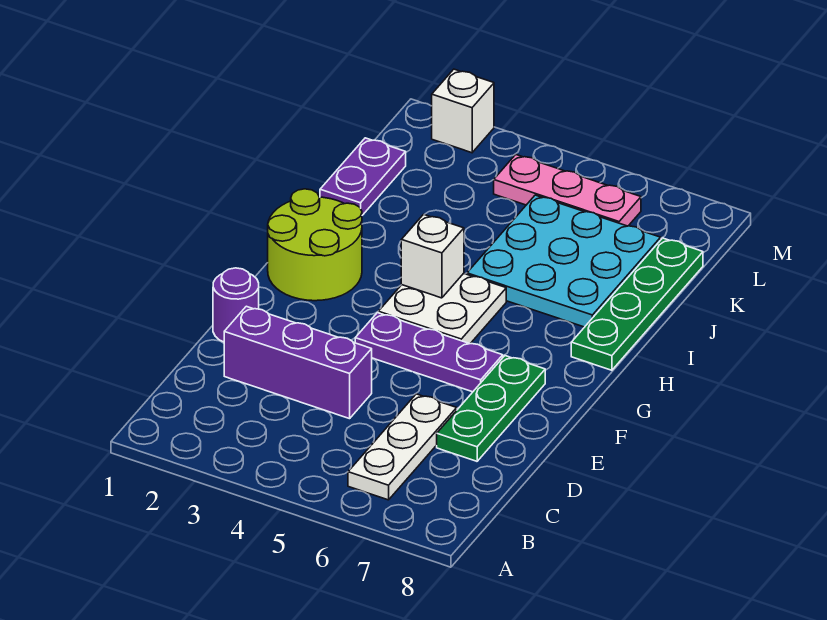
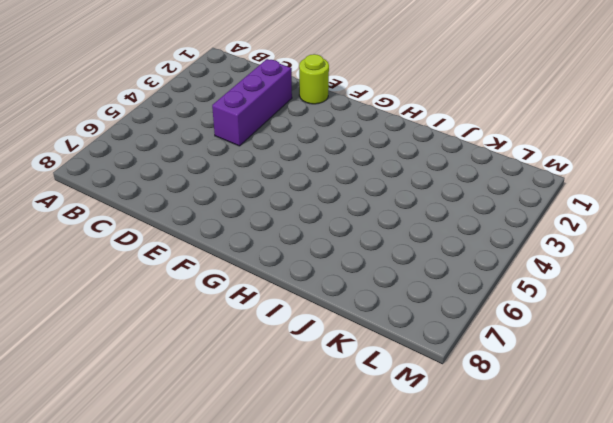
lime round brick E1 level 1 -> purple round brick E1 level 1
none -> white plate B6:D6 level 1
none -> green plate D7:F7 level 1
none -> purple plate F4:F6 level 1

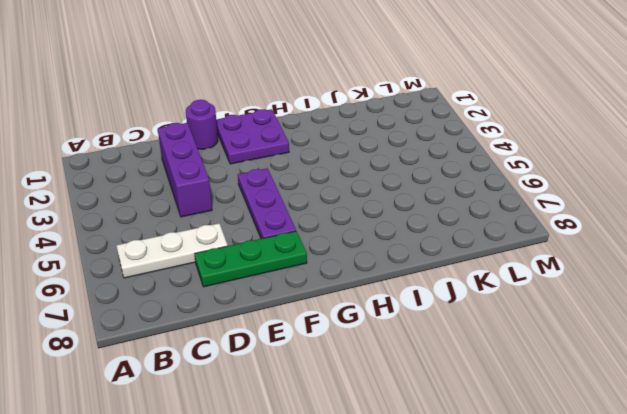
purple plate F1:G2 level 1 -> lime round brick G1:H2 level 1
none -> white plate G4:H5 level 1
none -> green plate H8:K8 level 1
none -> cyan plate I5:K7 level 1

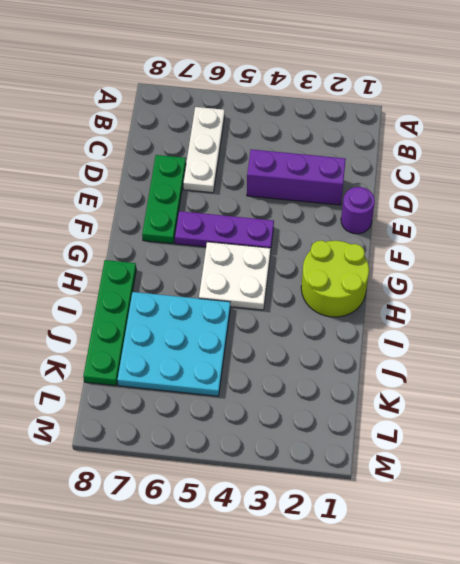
none -> purple plate J1:K1 level 1
none -> pink plate L4:L6 level 1
none -> white brick M2 level 1

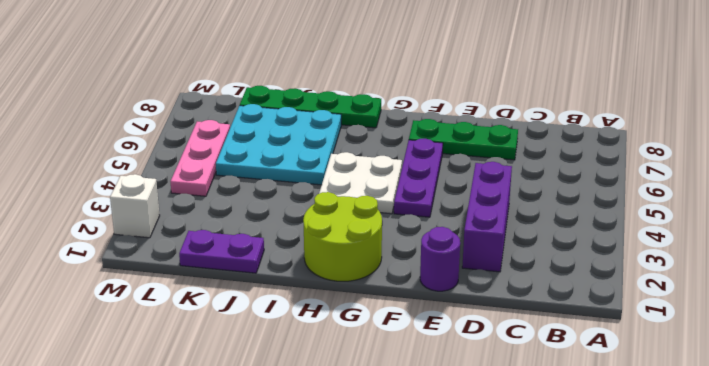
none -> white plate B6:D6 level 1
none -> white brick H4 level 2

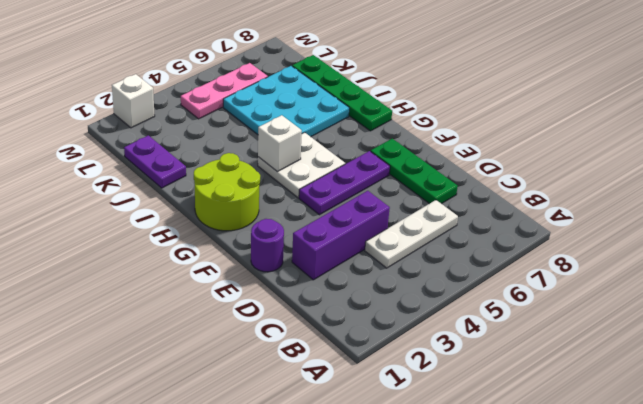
white plate C4:C6 level 1 -> white plate B6:D6 level 1

